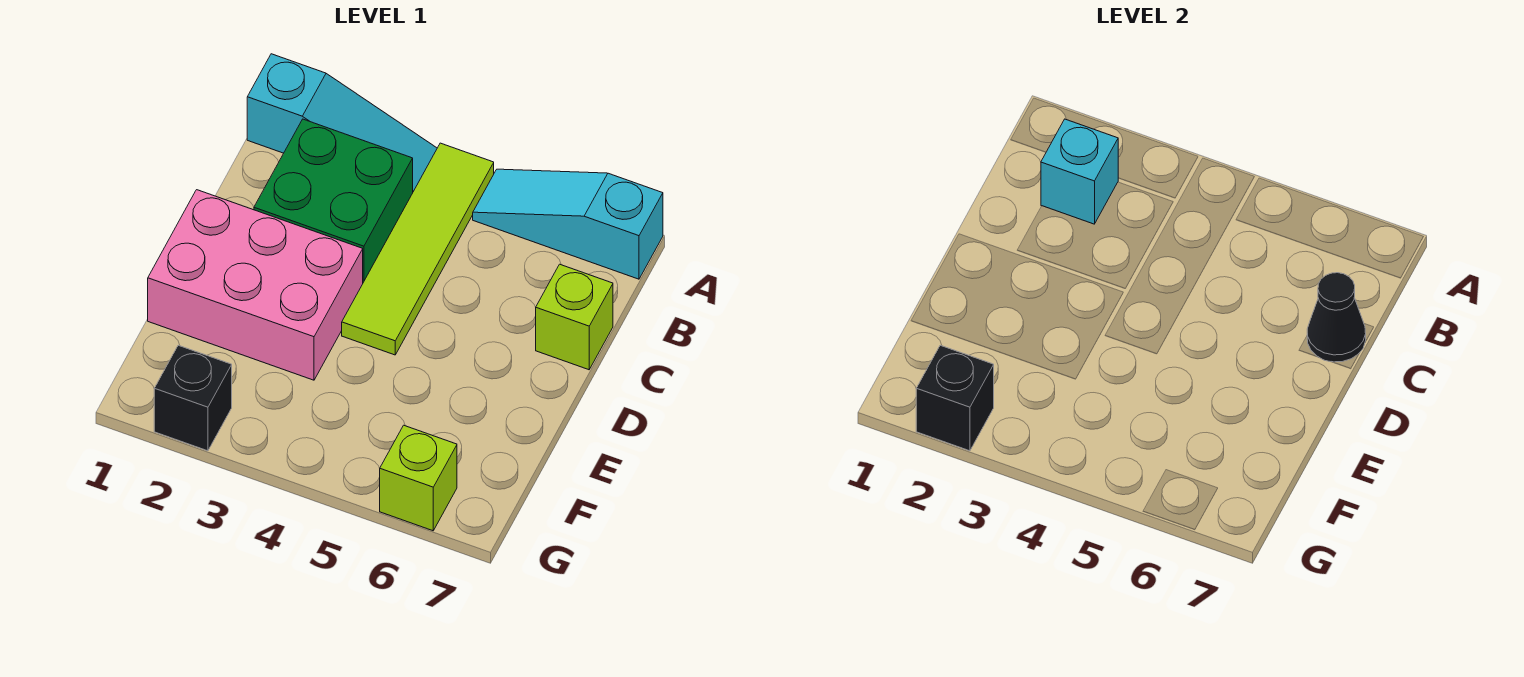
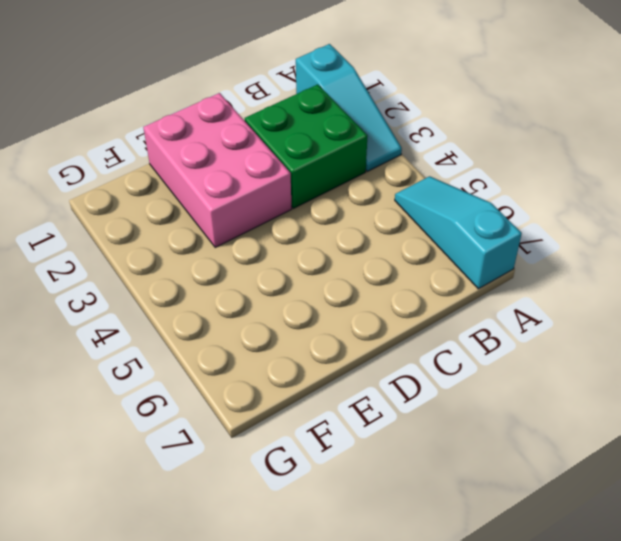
none -> lime tile A4:D4 level 1
none -> lime brick C7 level 1

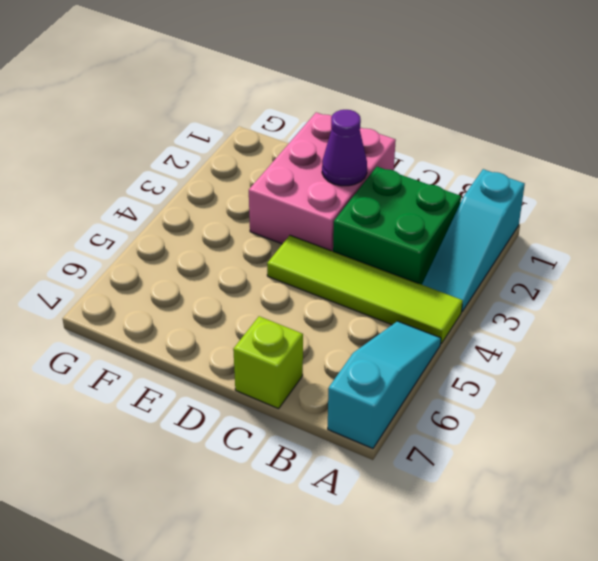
purple cone D2 level 2 -> none
none -> black brick G2 level 1
none -> lime brick G6 level 1

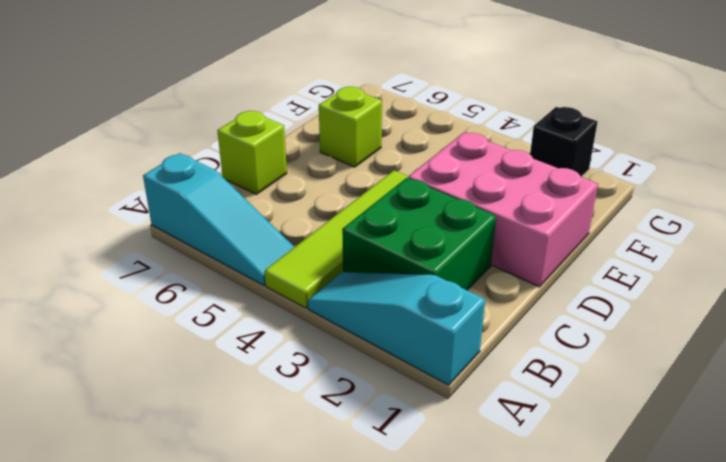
lime brick E6 level 1 -> lime brick G6 level 1
none -> cyan brick B2 level 2
none -> black cone C7 level 2

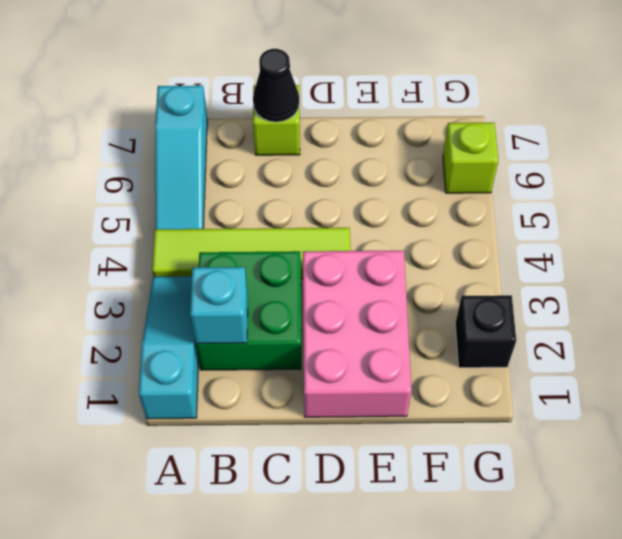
none -> black brick G2 level 2

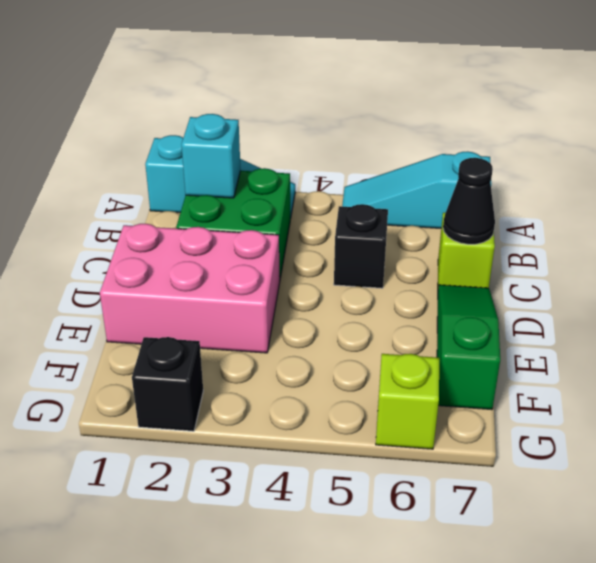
black brick C5 level 1 -> black brick G2 level 2
green slope D7:F7 level 1 top F -> none
none -> lime tile A4:D4 level 1

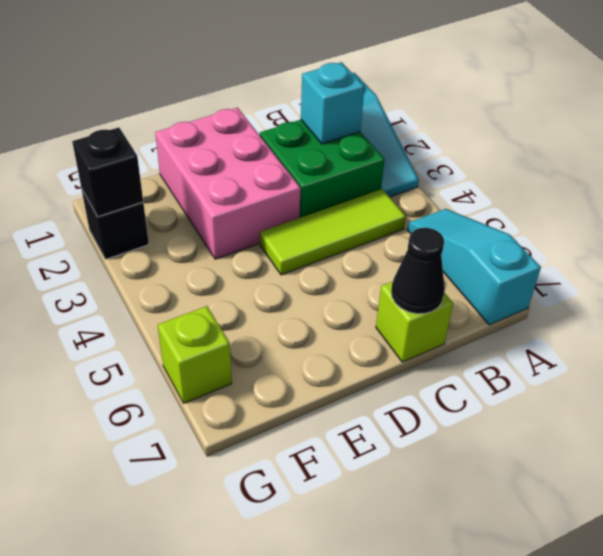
lime tile B4:D4 level 1 -> lime tile A4:D4 level 1

